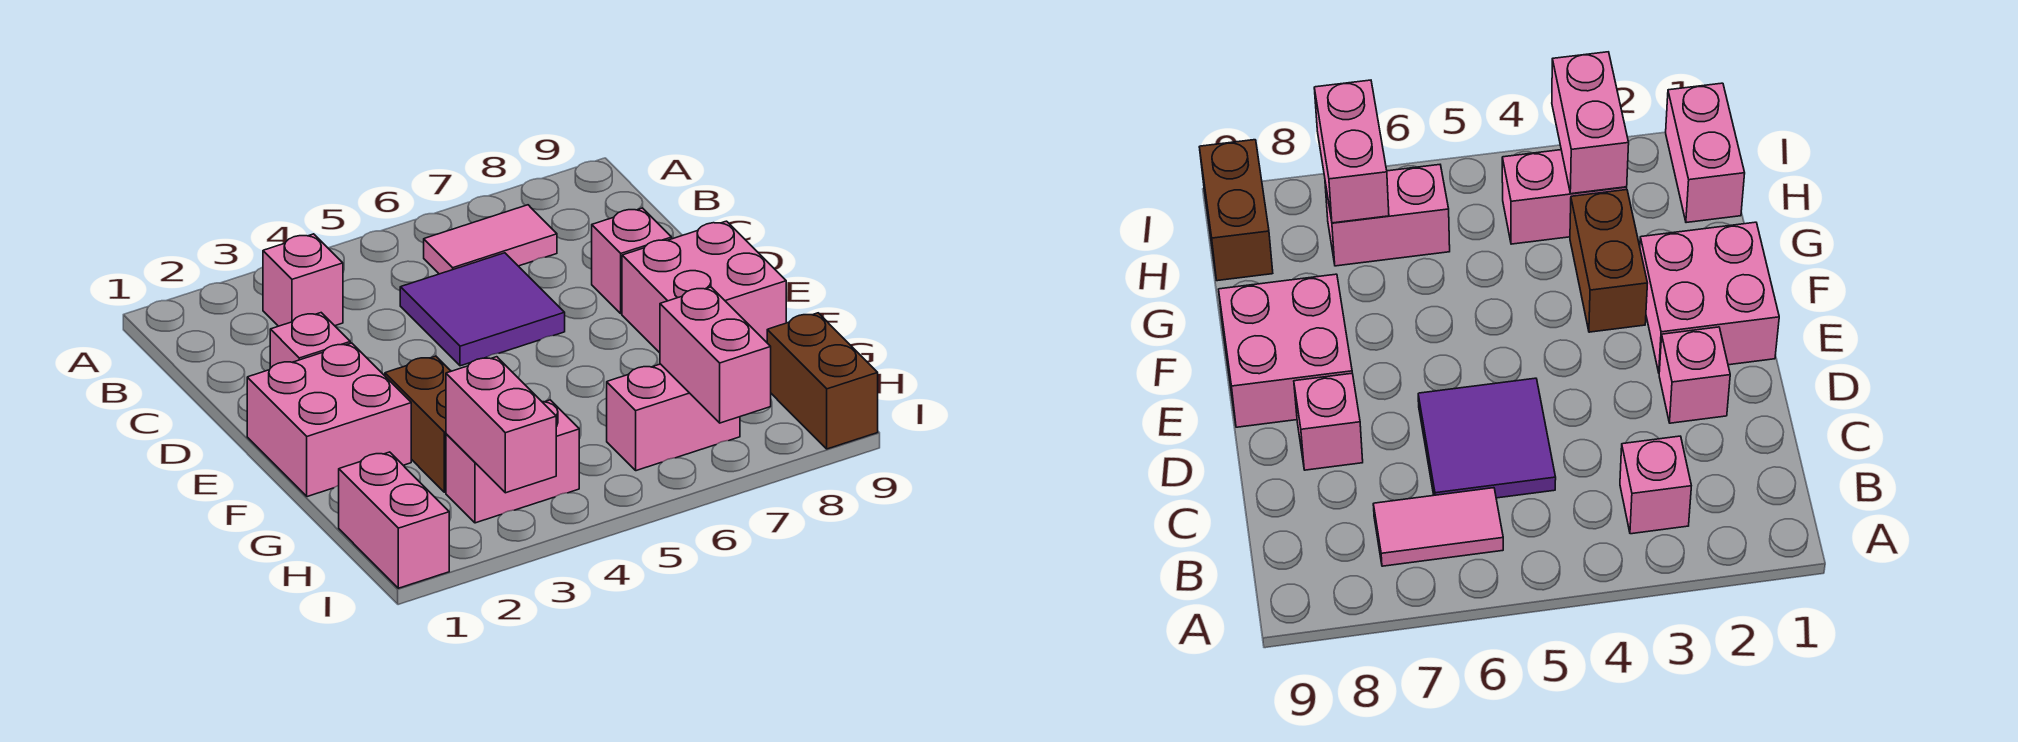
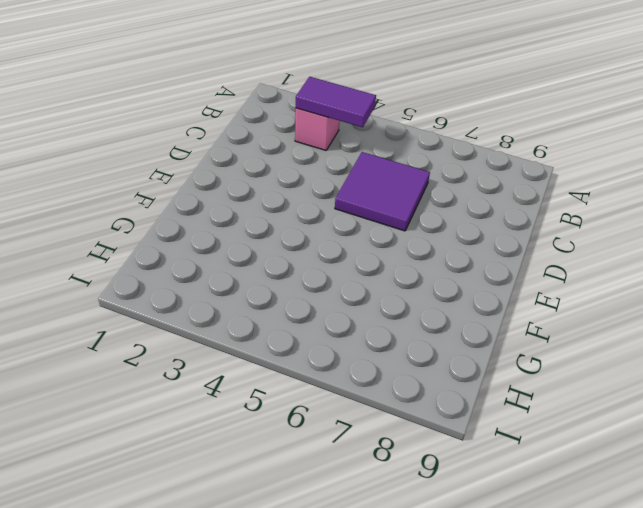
purple tile B3:B4 level 2 -> none
none -> pink tile B6:B7 level 1
none -> pink brick D2 level 1
none -> pink brick D8 level 1

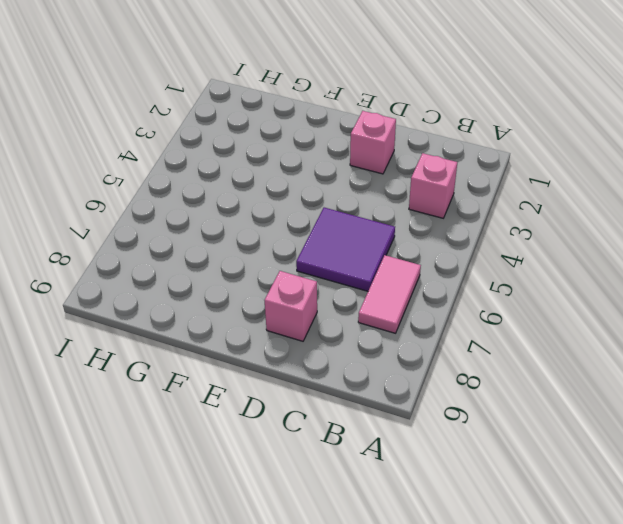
none -> pink brick E1:F2 level 1
none -> pink brick E8:F9 level 1
none -> brown brick F3:G3 level 1

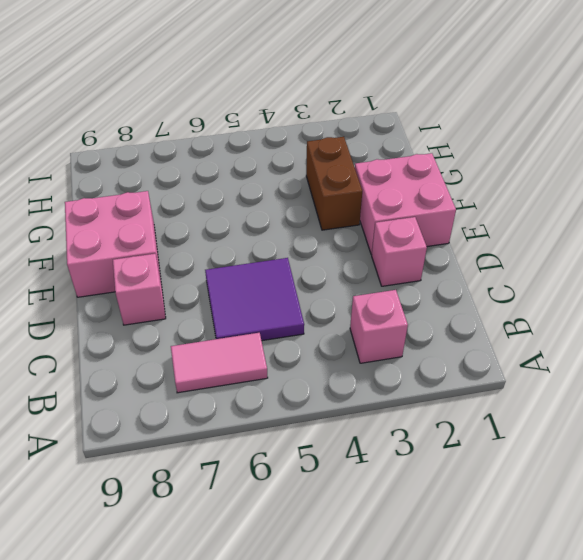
none -> pink brick H1:I1 level 1
none -> pink brick H3:H4 level 1
none -> pink brick H6:H7 level 1

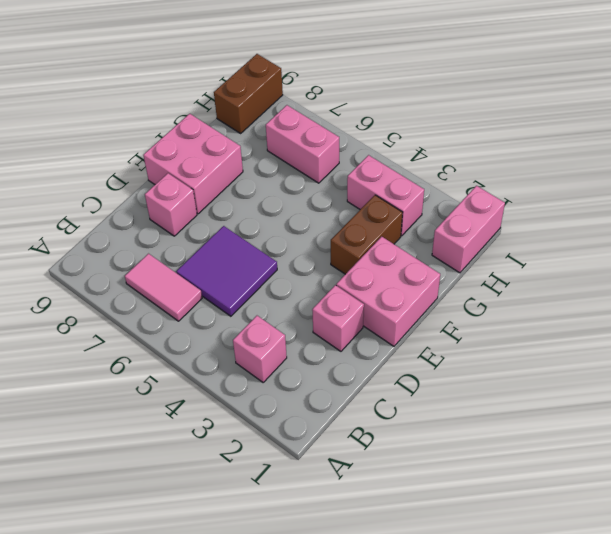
none -> pink brick H3:I3 level 2
none -> pink brick H7:I7 level 2

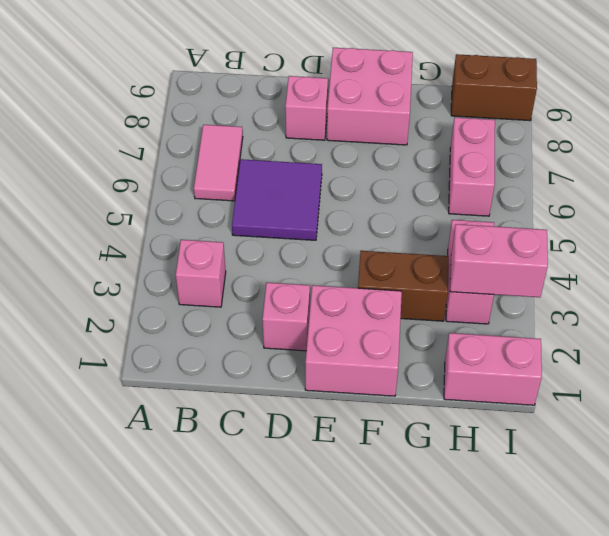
none -> pink brick H7:I7 level 2

